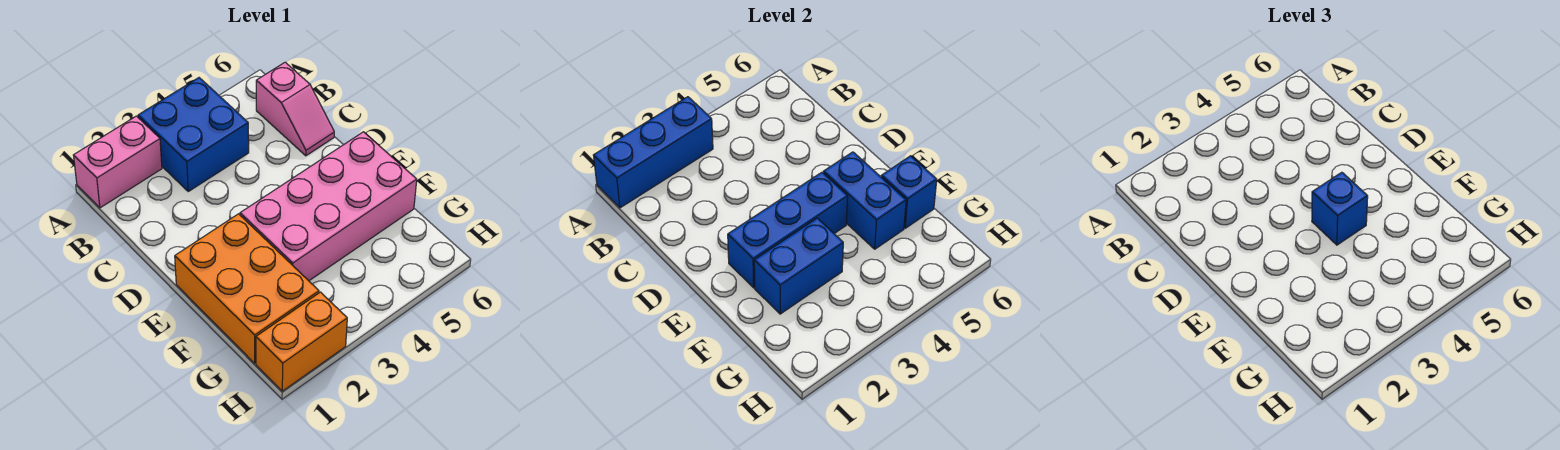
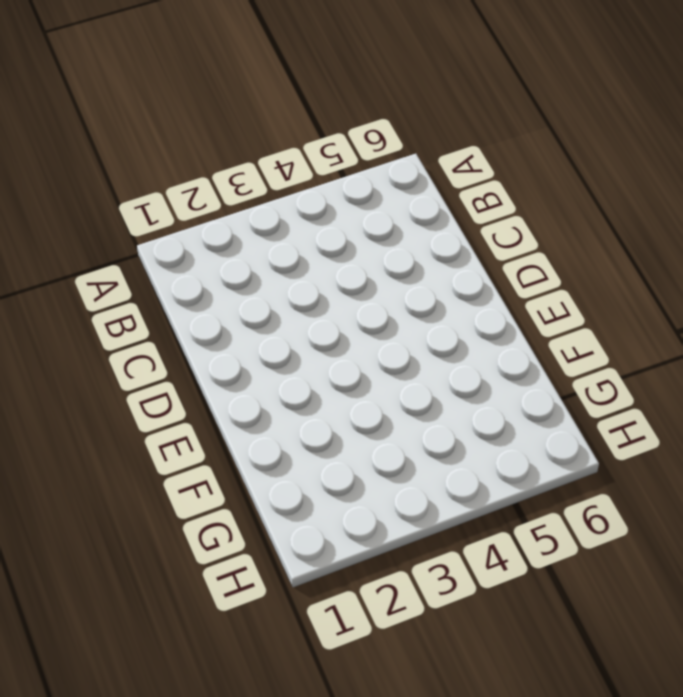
none -> pink brick A1:A2 level 1
none -> blue brick A3:B4 level 1
none -> pink slope B6:C6 level 1 top B

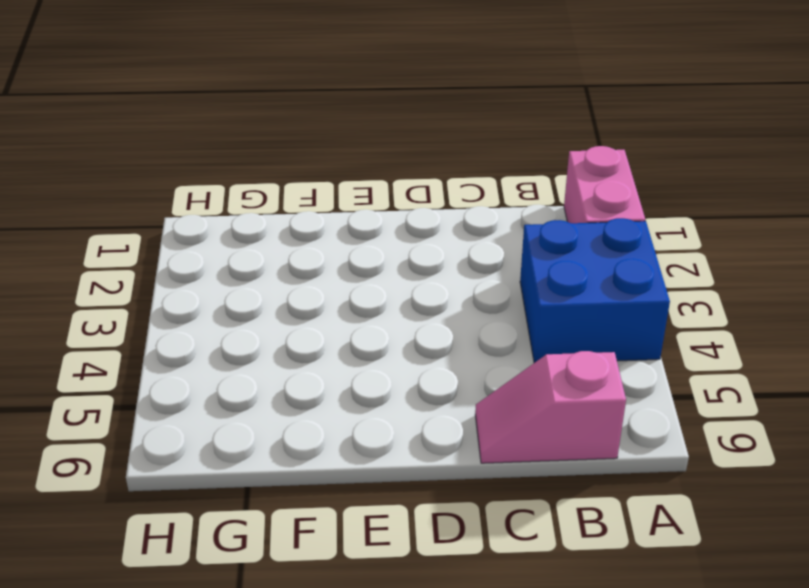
none -> orange brick E1:G2 level 1
none -> pink brick E3:F6 level 1
none -> orange brick H1:H2 level 1

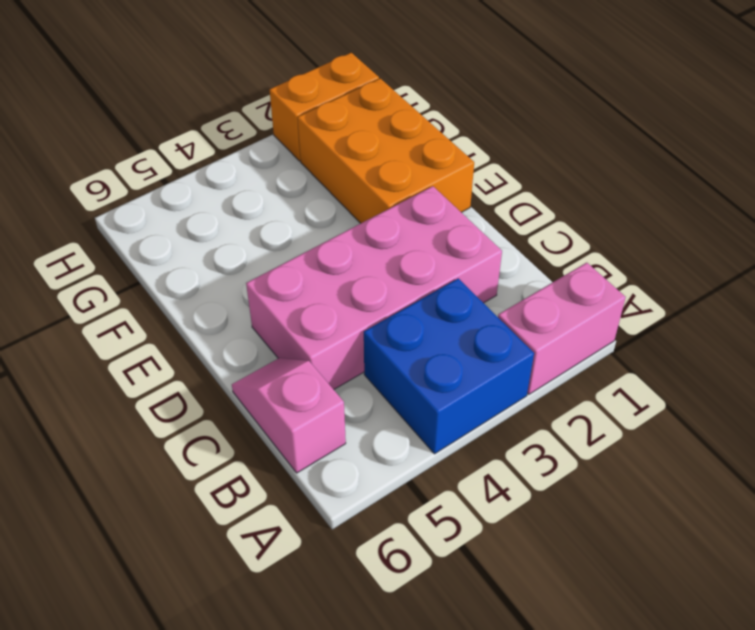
pink brick C2:D5 level 1 -> pink brick E3:F6 level 1
none -> blue brick A1:A3 level 2
none -> blue brick E2:E4 level 2
none -> blue brick E5:F5 level 2

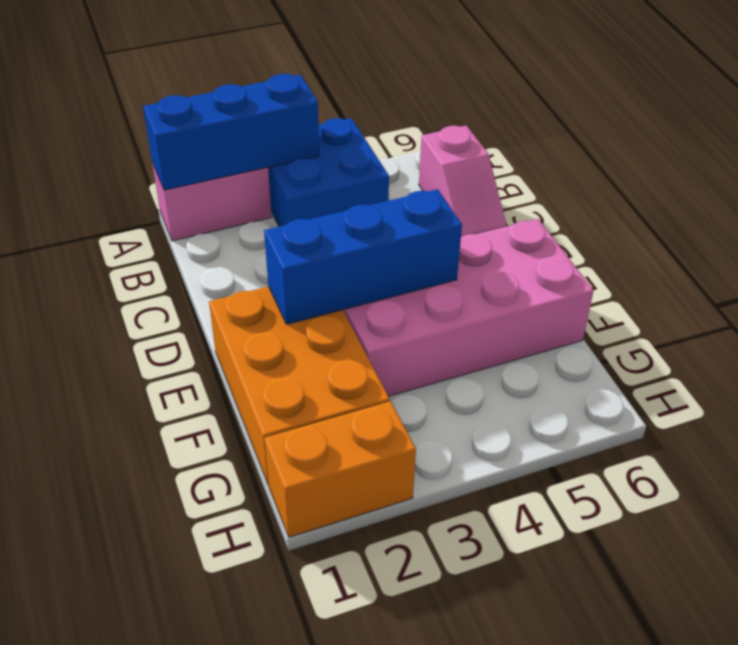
none -> blue brick E5:F5 level 2
none -> blue brick F2:F3 level 2
none -> blue brick F6 level 2

